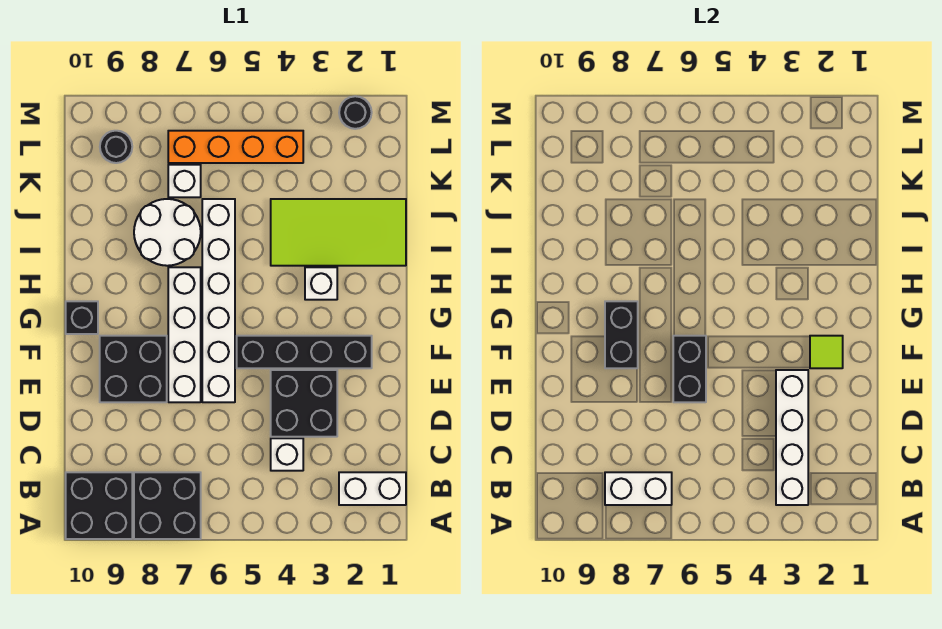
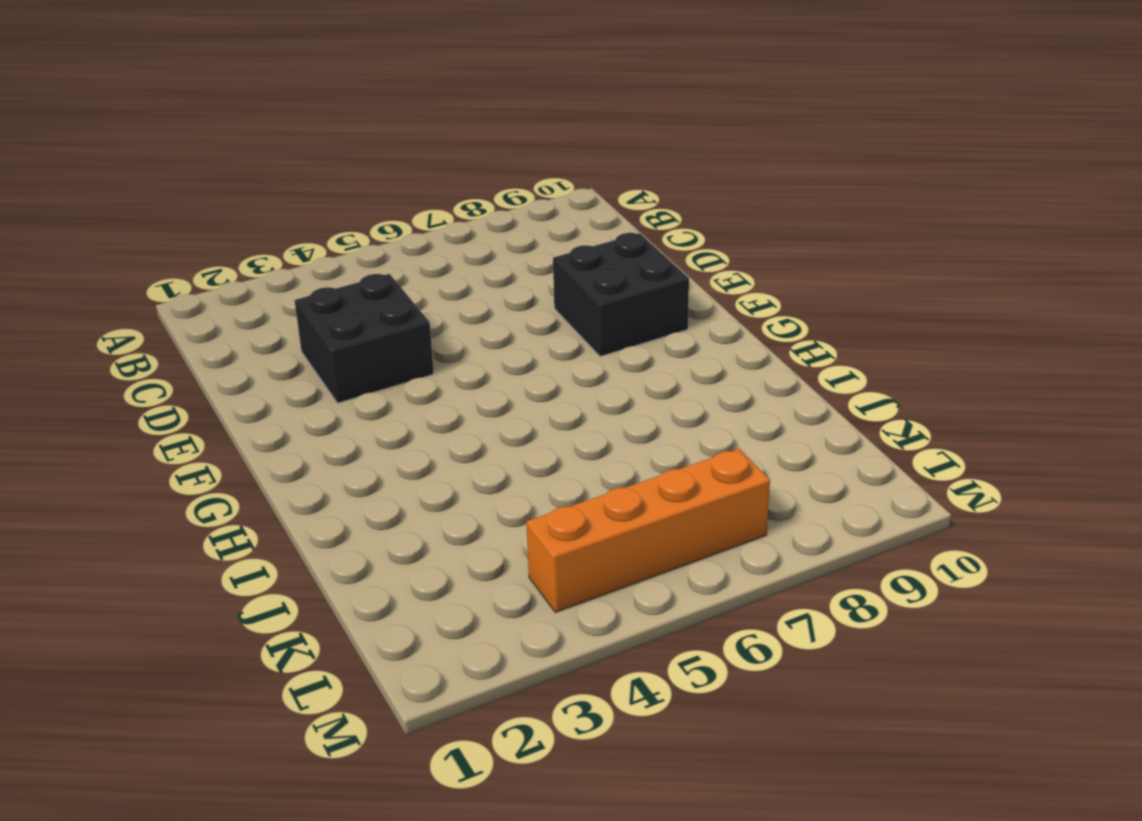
none -> black brick A7:B8 level 1
none -> black brick A9:B10 level 1
none -> white brick B1:B2 level 1

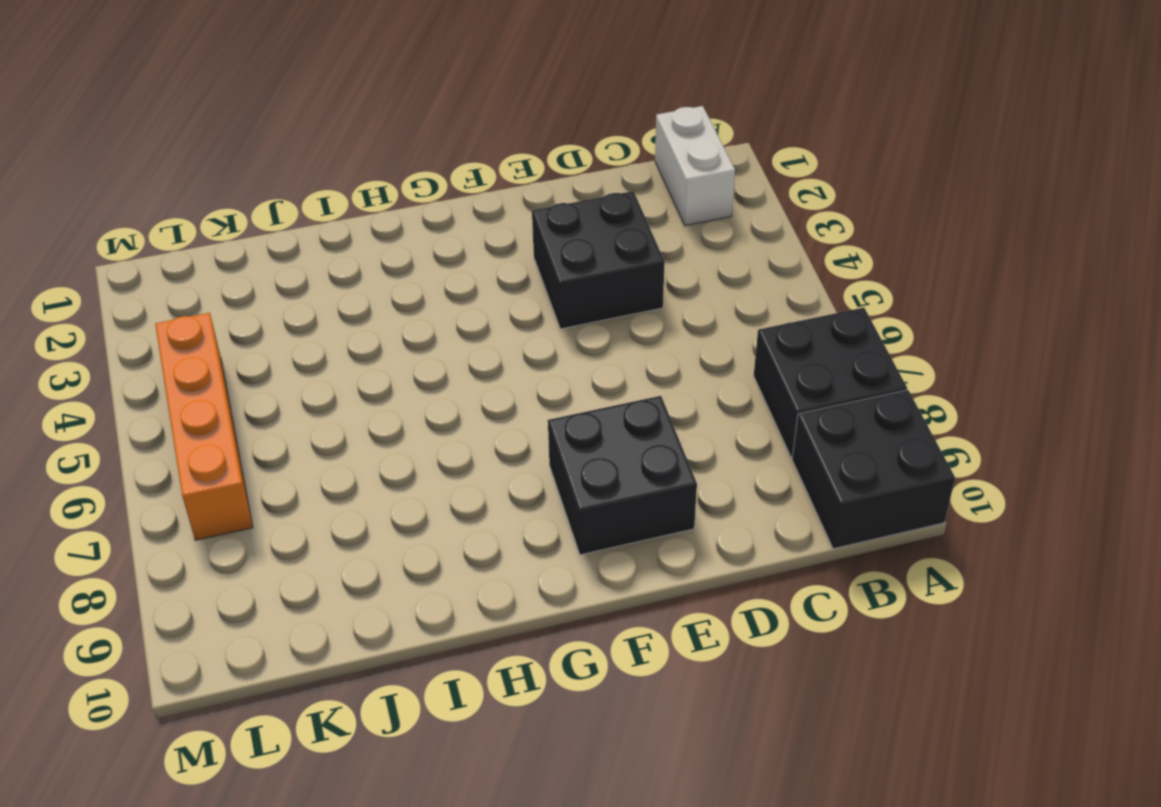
none -> white brick C4 level 1
none -> white brick E6:J6 level 1
none -> white brick E7:H7 level 1

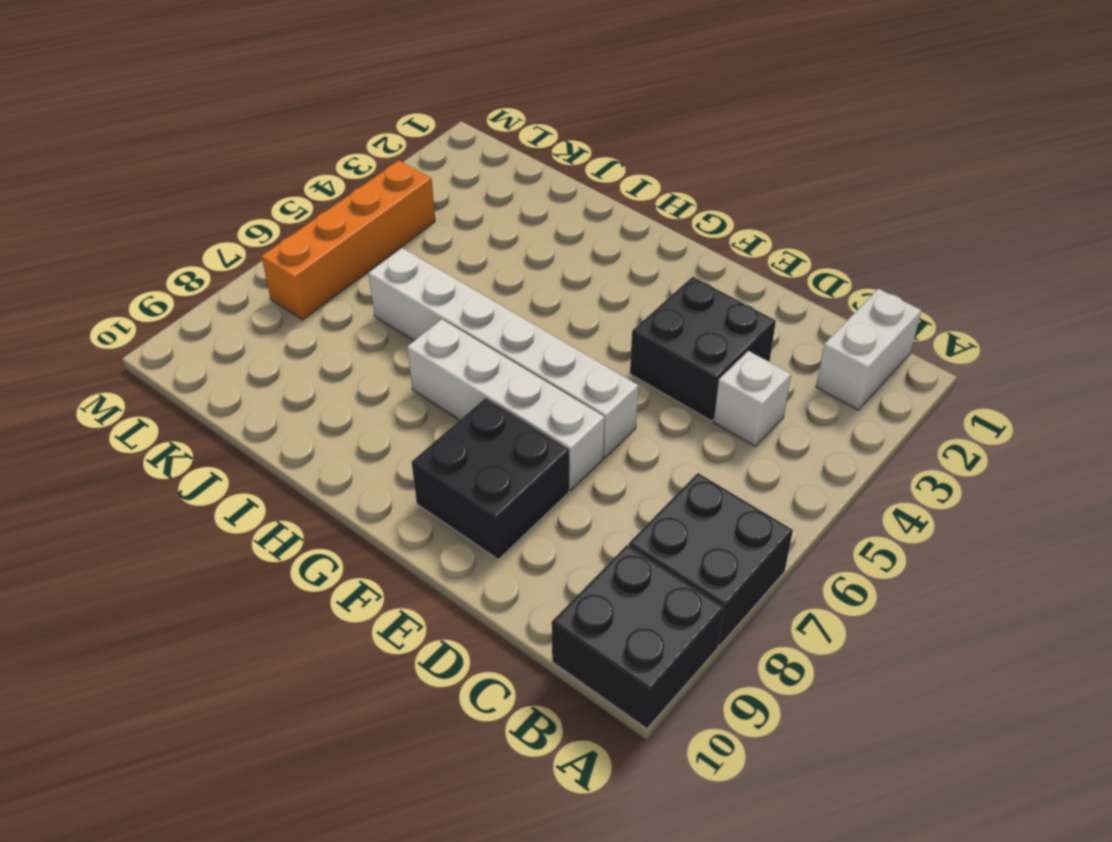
none -> black brick F2:F5 level 1
none -> black brick G10 level 1
none -> white brick H3 level 1

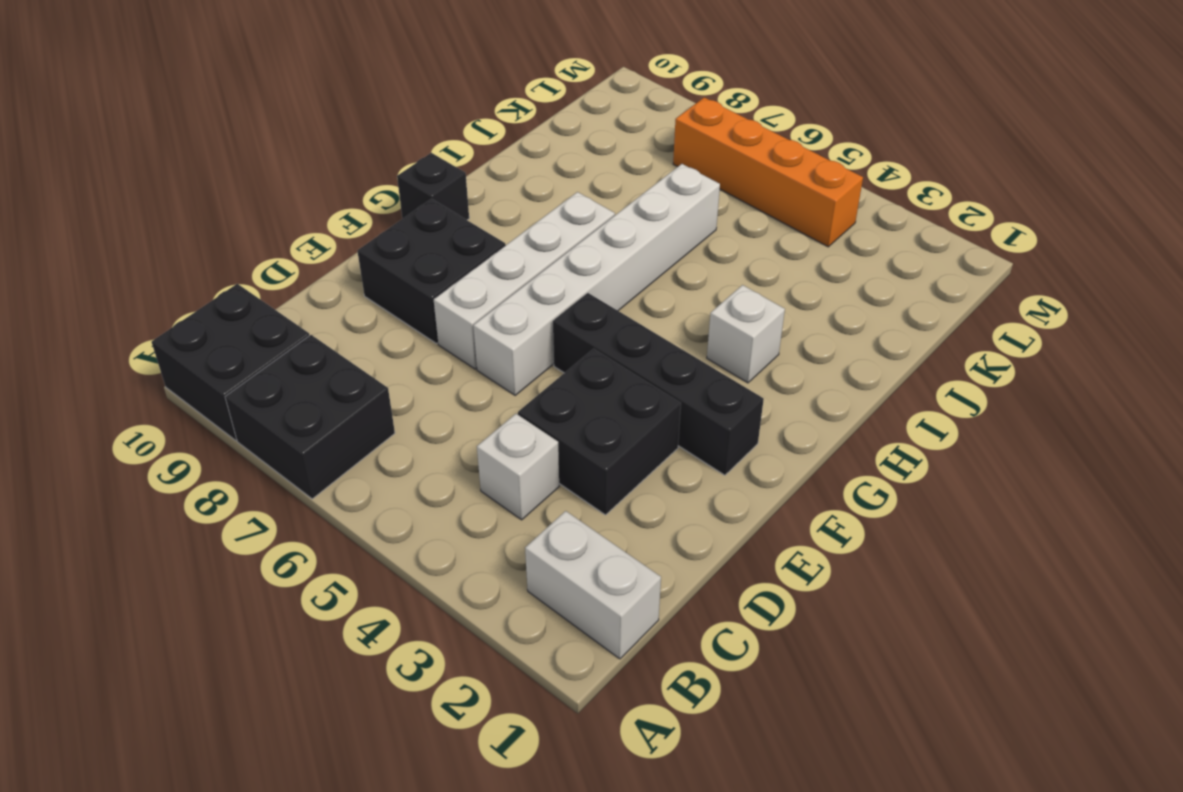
none -> lime tile I1:J4 level 1
none -> white round brick I7:J8 level 1
none -> white brick K7 level 1

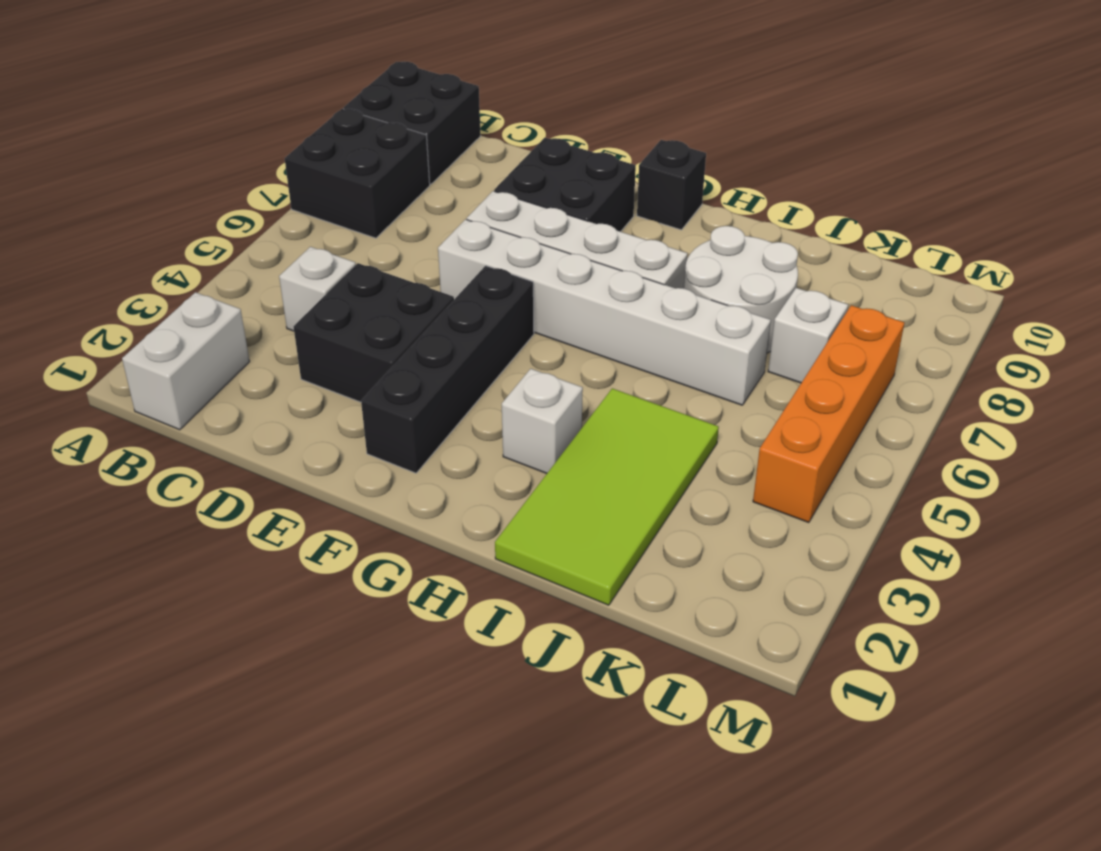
none -> black round brick L9 level 1
none -> black round brick M2 level 1
none -> white brick B3:E3 level 2

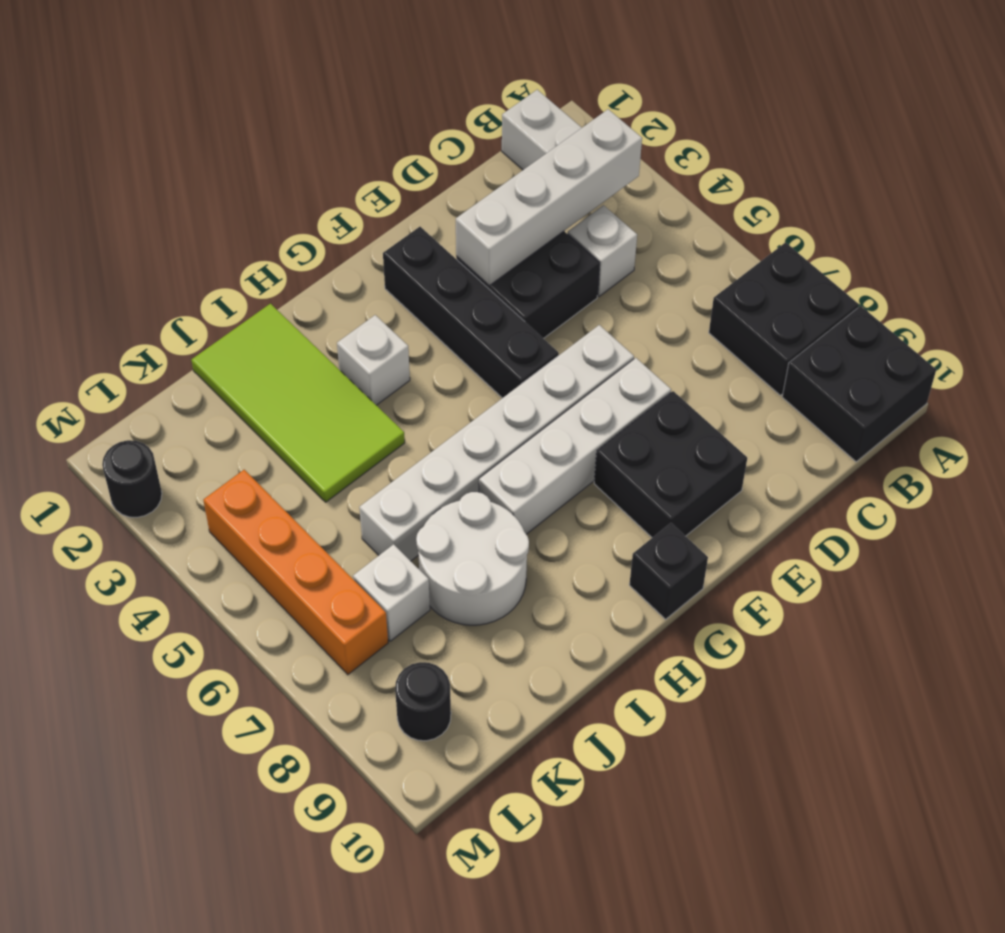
none -> white brick B7:B8 level 2
none -> black brick E6:F6 level 2
none -> lime tile F2 level 2

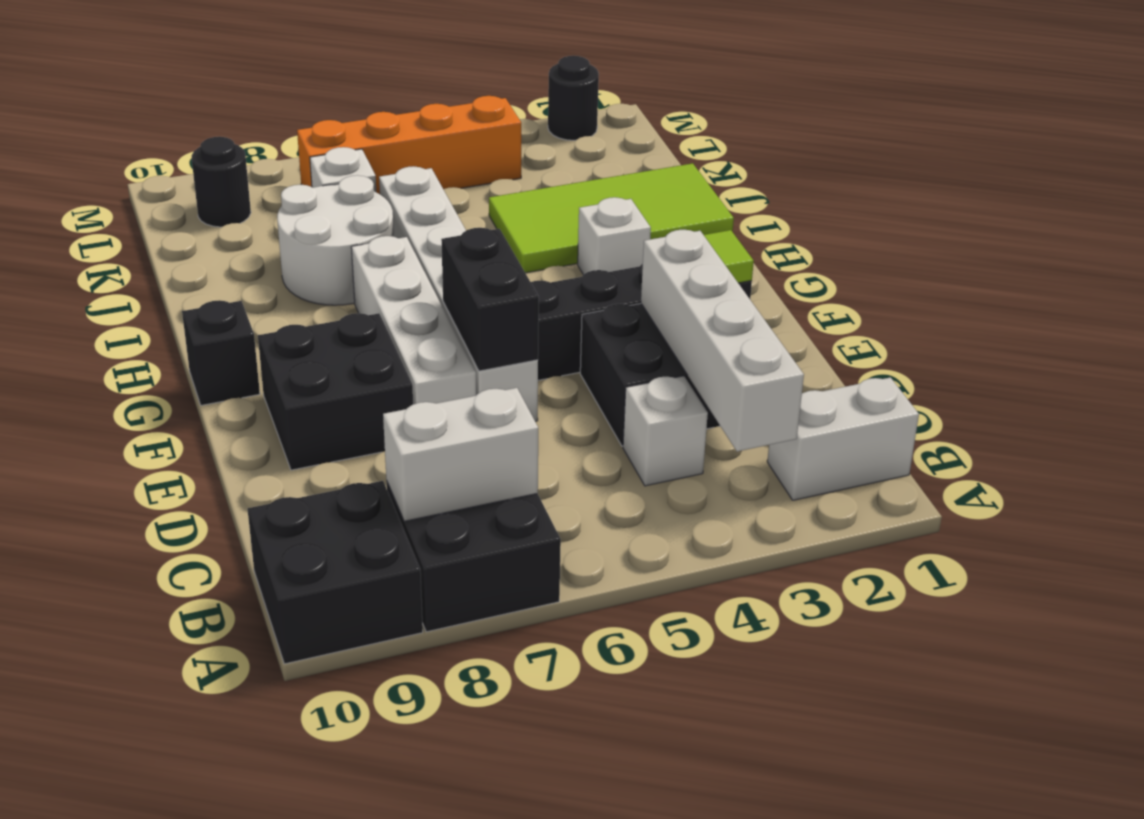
none -> black brick F8:G8 level 2

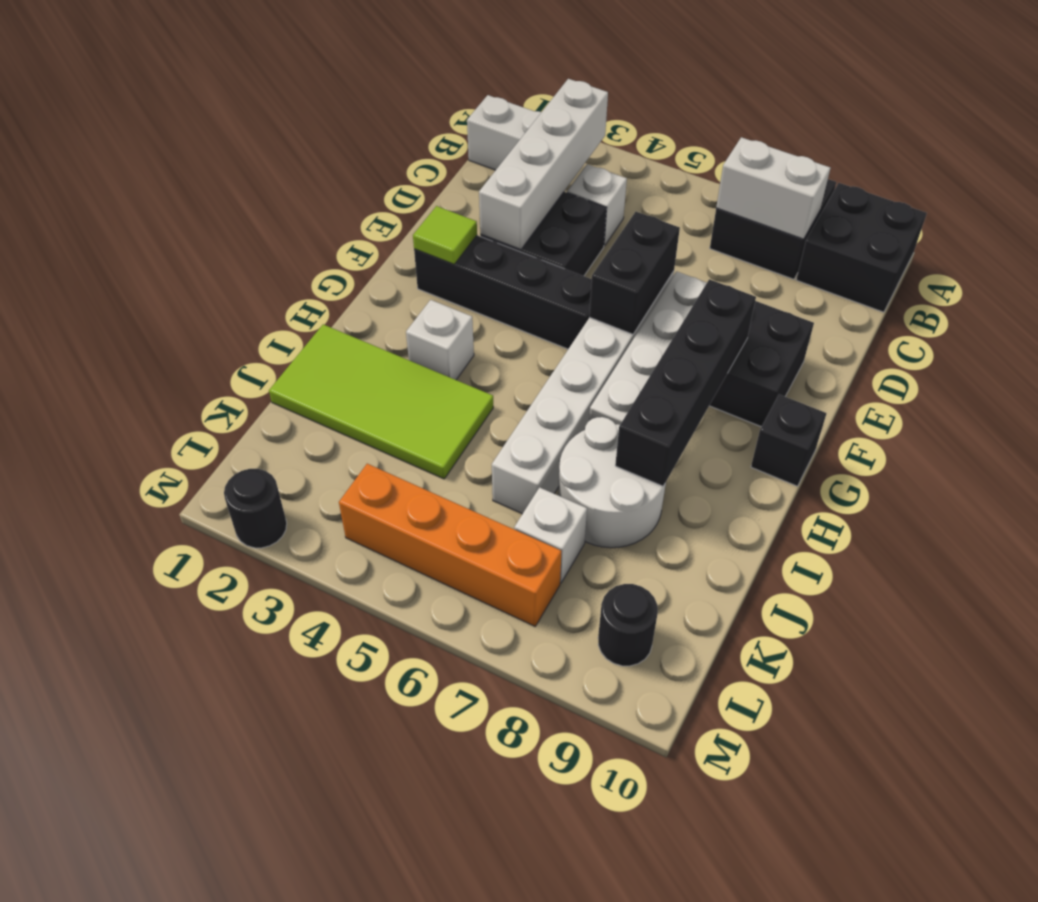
black brick F8:I8 level 2 -> black brick F8:G8 level 2

